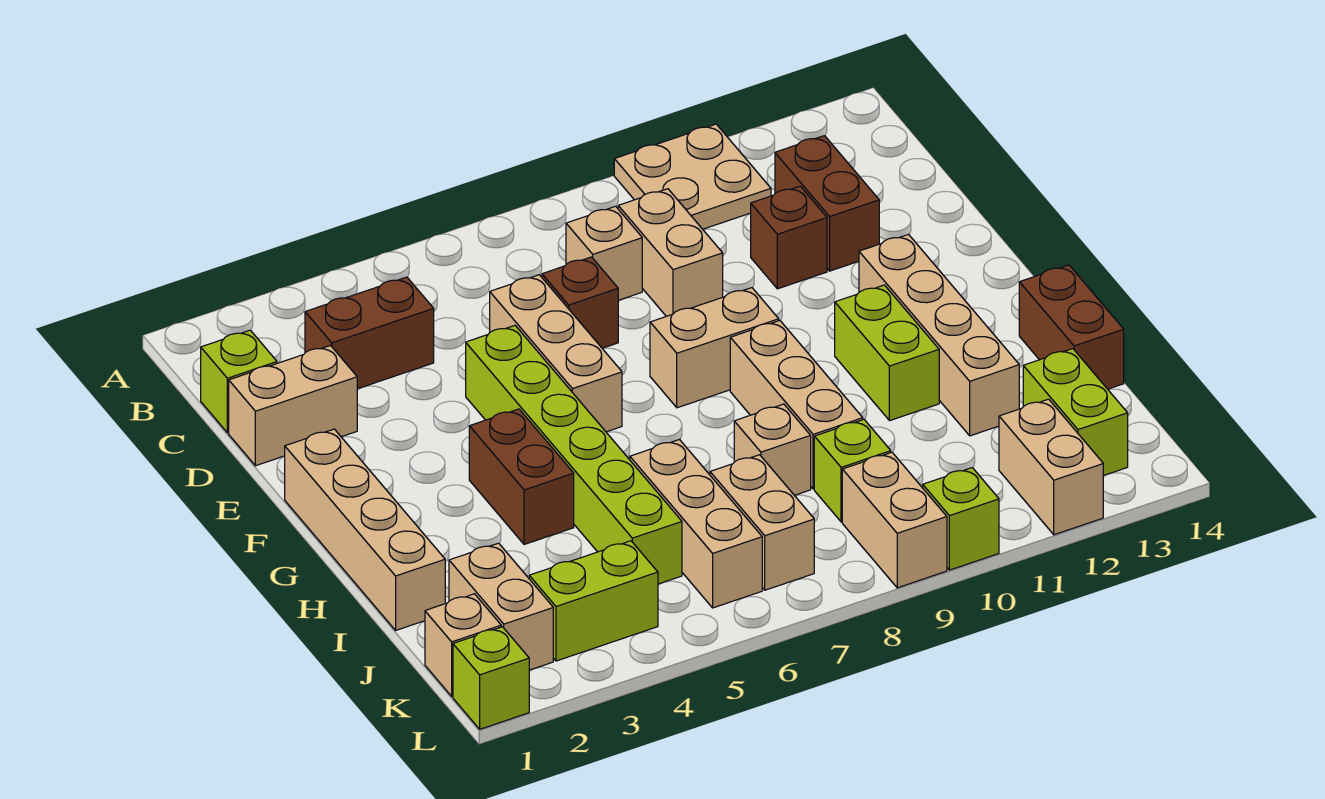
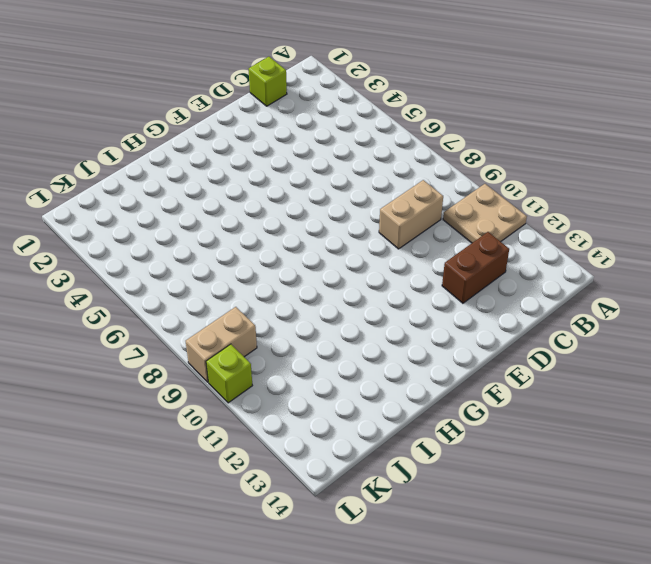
none -> brown brick C3:C4 level 1
none -> tan brick C8 level 1
none -> tan brick D1:D2 level 1
none -> tan brick D6:F6 level 1

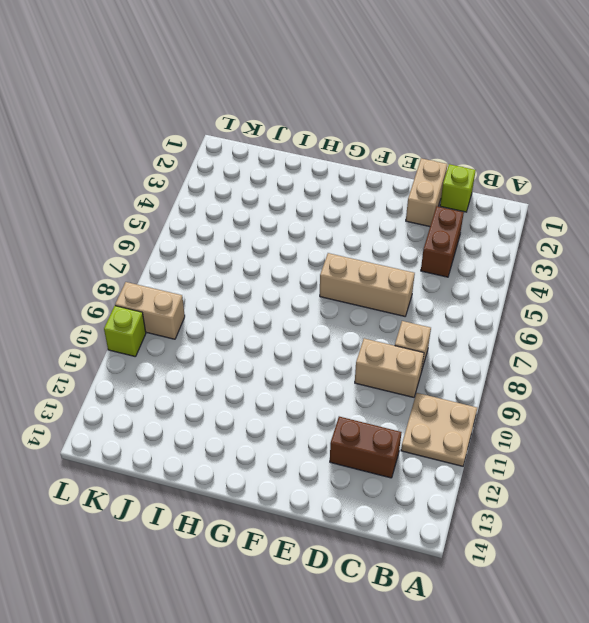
none -> brown brick D7 level 1
none -> brown brick D11 level 1
none -> lime brick E5:J5 level 1
none -> tan brick F1:I1 level 1

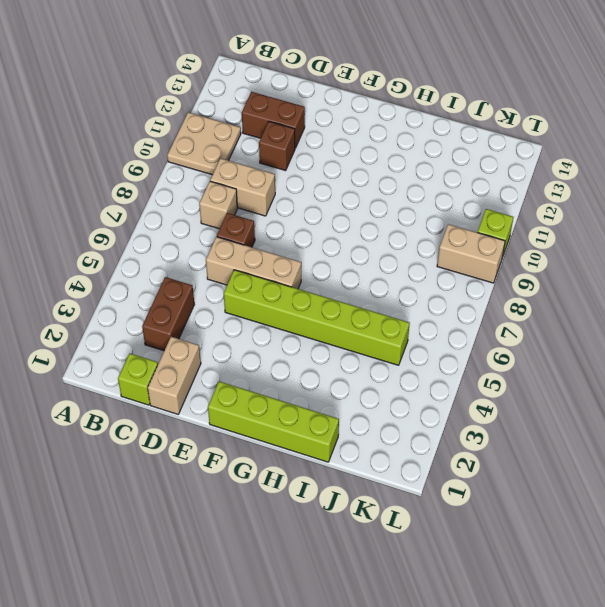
lime brick F1:I1 level 1 -> tan brick F1:I1 level 1
none -> tan brick F8:F9 level 1
none -> tan brick F12:I12 level 1
none -> brown brick G4:H4 level 1
none -> tan brick G9:I9 level 1

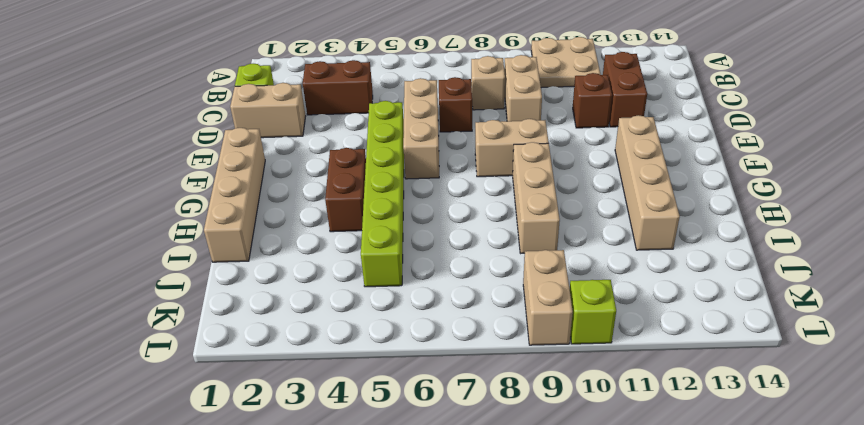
none -> lime brick G11:H11 level 1
none -> brown brick H14:I14 level 1
none -> tan brick I6:K6 level 1
none -> tan brick I8 level 1

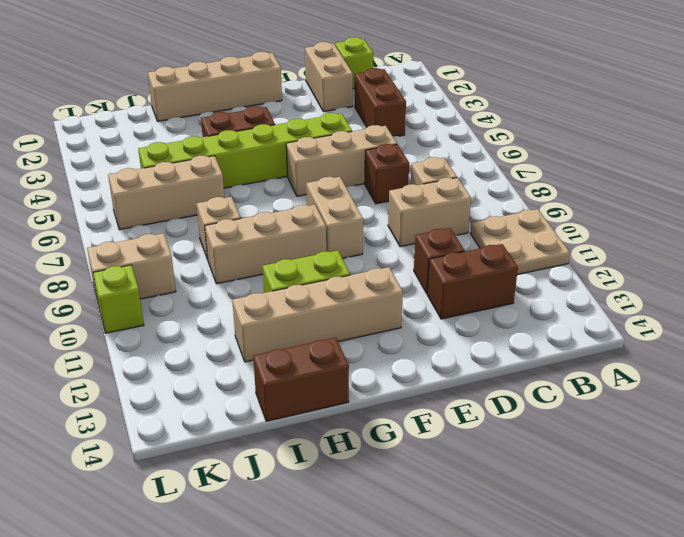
none -> tan brick J2:K2 level 1
none -> tan brick J7:K7 level 1
none -> lime brick J9 level 1
none -> lime brick J13:K13 level 1

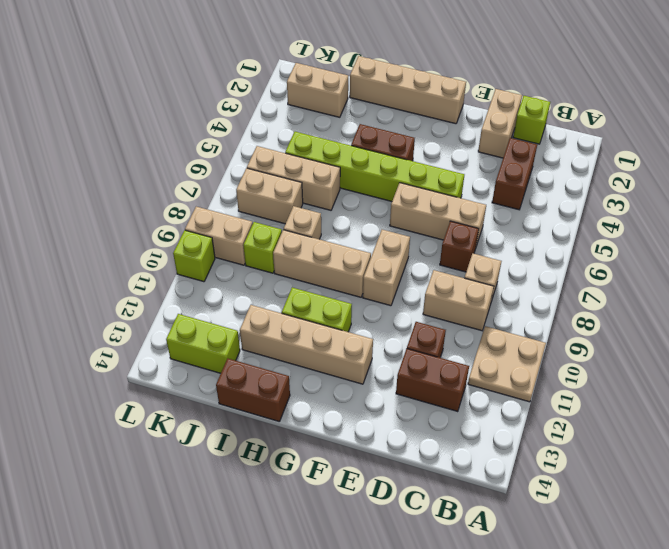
none -> tan brick K1 level 1
none -> lime brick K3:K4 level 1
none -> tan brick K12:L12 level 1
none -> lime brick L1 level 1

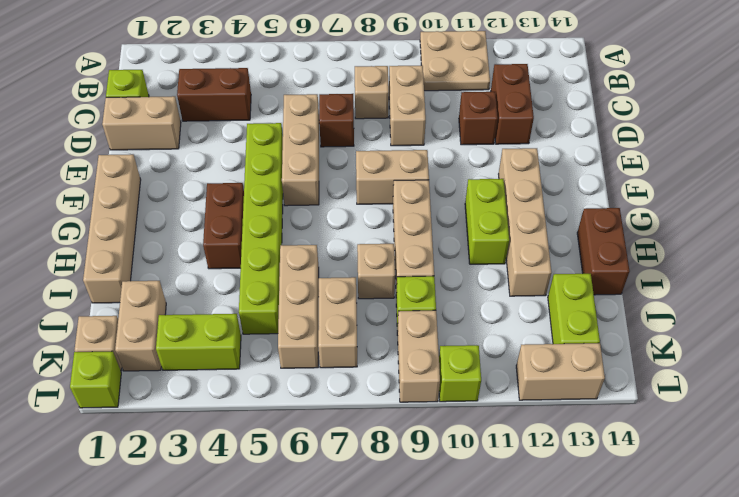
tan brick L12:L13 level 1 -> tan brick K12:L12 level 1

